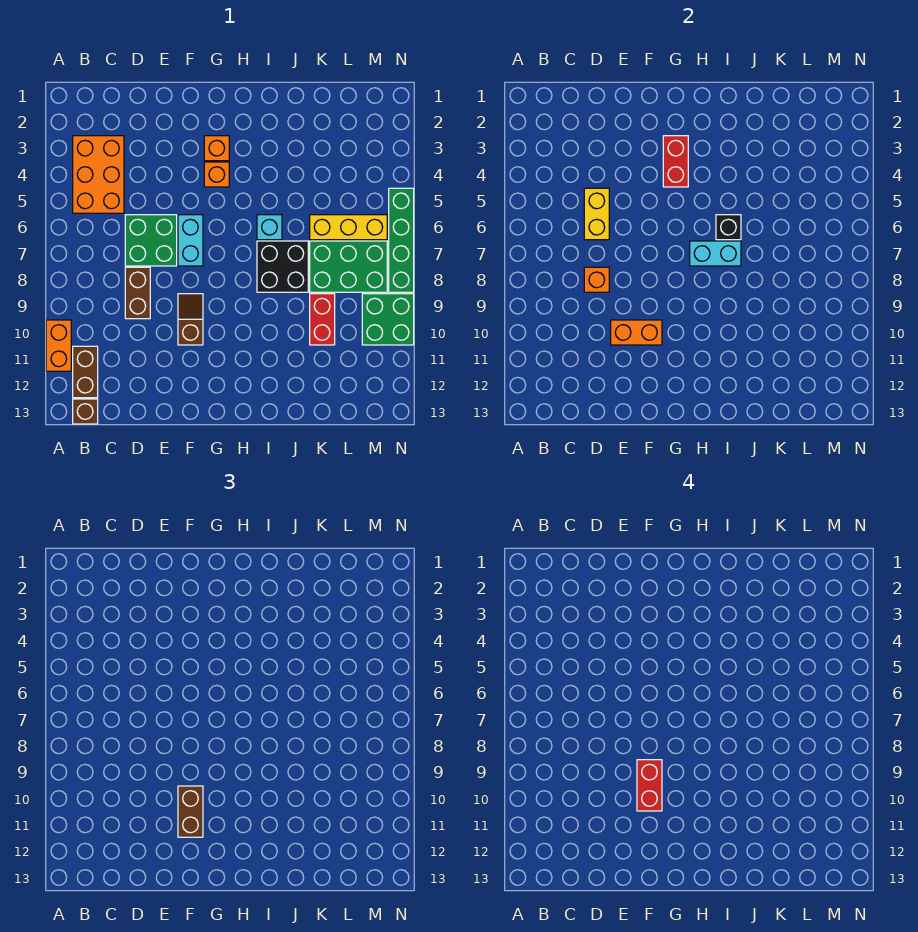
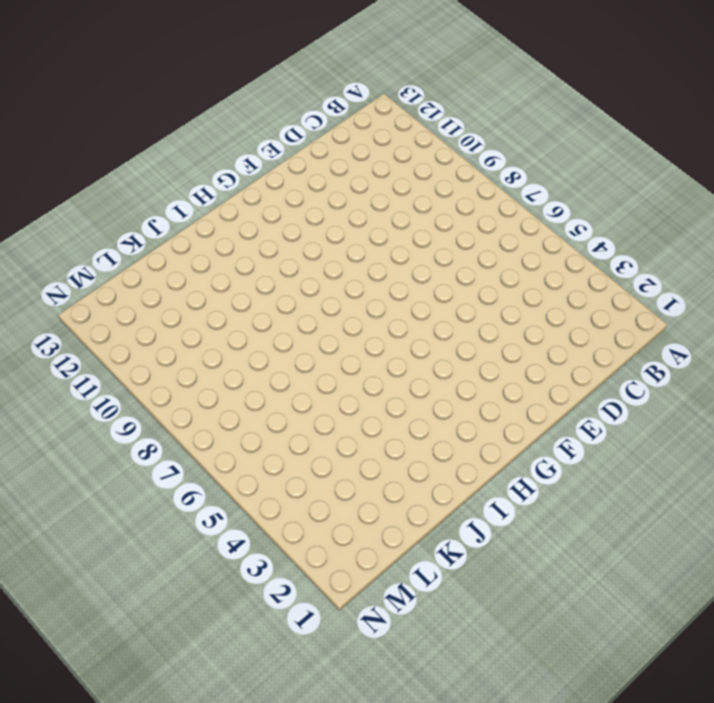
none -> orange brick A10:A11 level 1
none -> orange brick B3:C5 level 1
none -> brown brick B11:B12 level 1

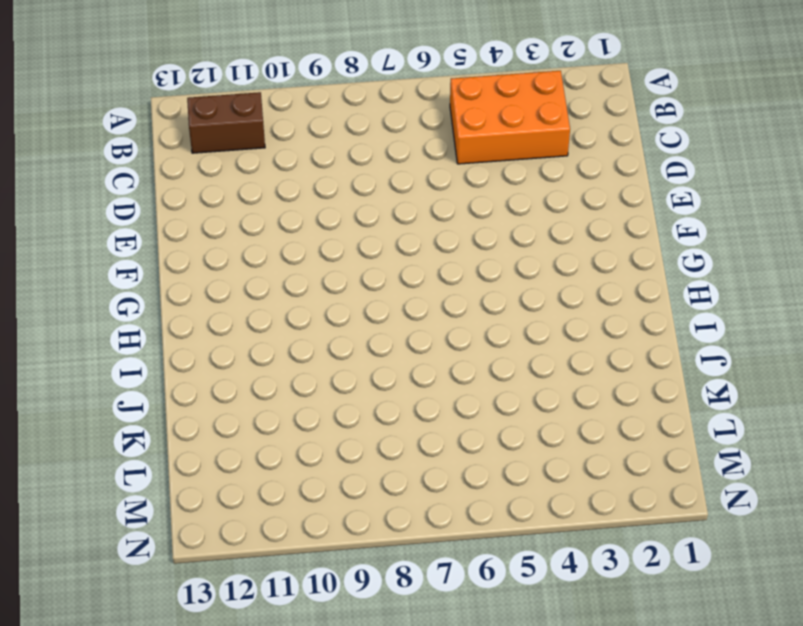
none -> orange brick A10:A11 level 1
none -> brown brick B13 level 1
none -> green brick D6:E7 level 1

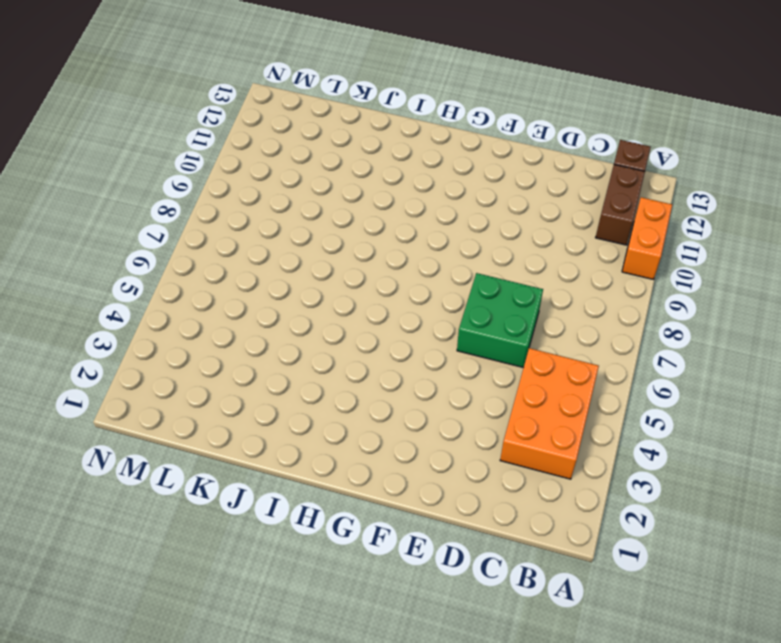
none -> brown brick D8:D9 level 1
none -> cyan brick F6:F7 level 1
none -> brown slope F9:F10 level 1 top 10

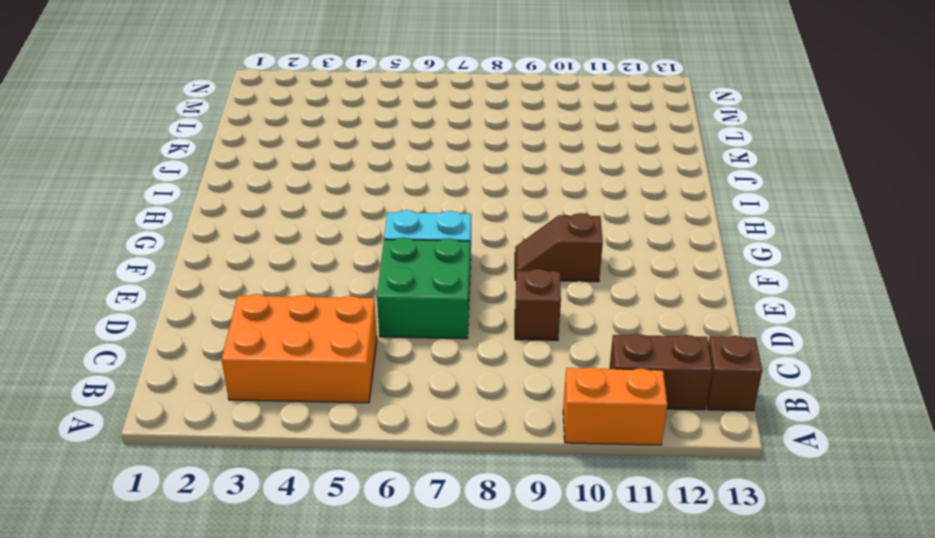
brown brick D9 level 1 -> brown brick D8:D9 level 1
none -> orange brick G3 level 1
none -> orange brick G4 level 1
none -> cyan brick I6 level 1

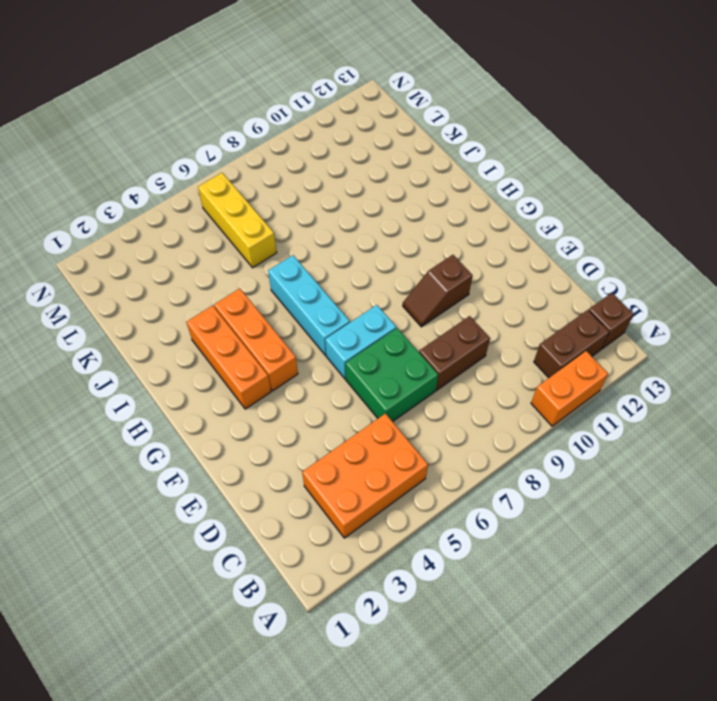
orange brick G3:I3 level 1 -> orange brick G3 level 1
orange brick G4:I4 level 1 -> orange brick G4 level 1
cyan brick G6:I6 level 1 -> cyan brick I6 level 1
none -> black brick I7:J8 level 1
none -> green brick K7:M8 level 1
none -> red brick K9:K10 level 1

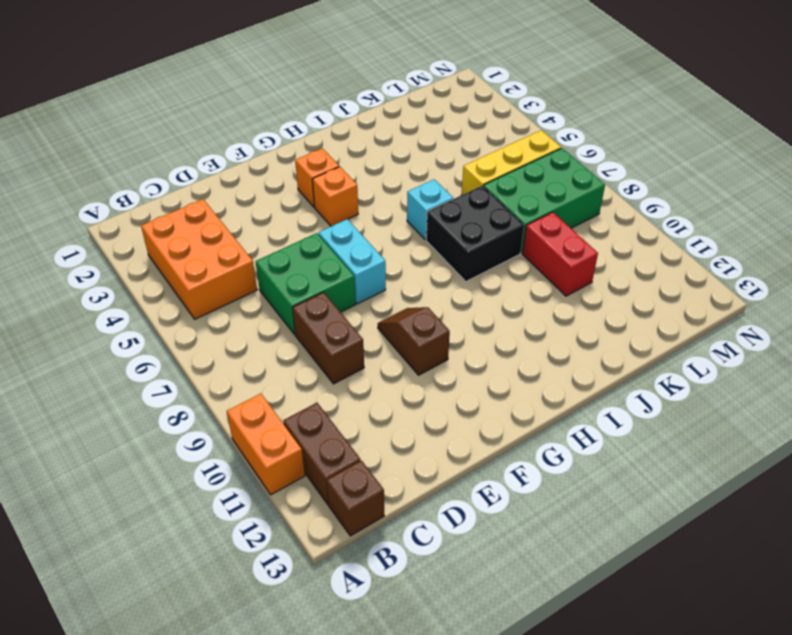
none -> green brick M9:N10 level 1
none -> green brick N5:N8 level 1
none -> yellow brick D5:D6 level 2

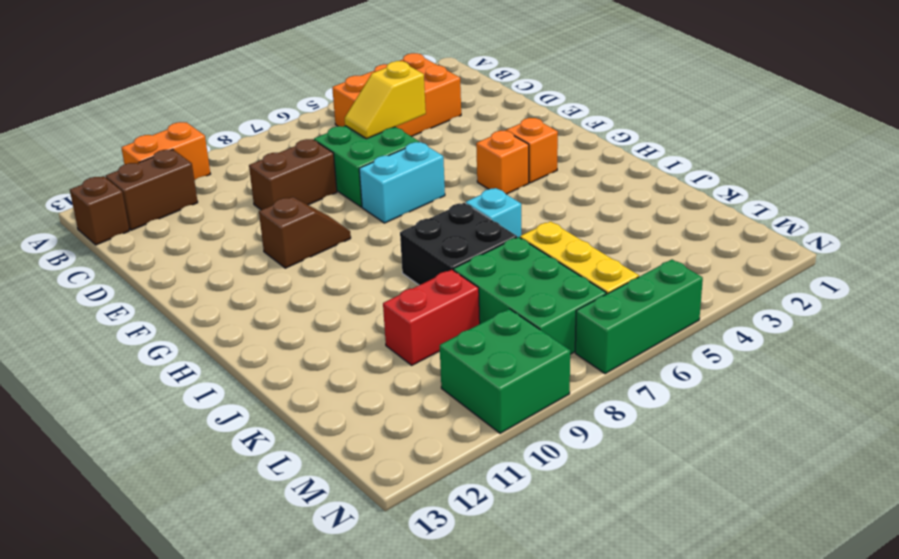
yellow slope D5:D6 level 2 top 5 -> yellow brick D5:D6 level 2
green brick N5:N7 level 1 -> green brick N5:N8 level 1
none -> orange brick D8 level 2
none -> orange brick E10:F10 level 2
none -> red brick G3:G4 level 2

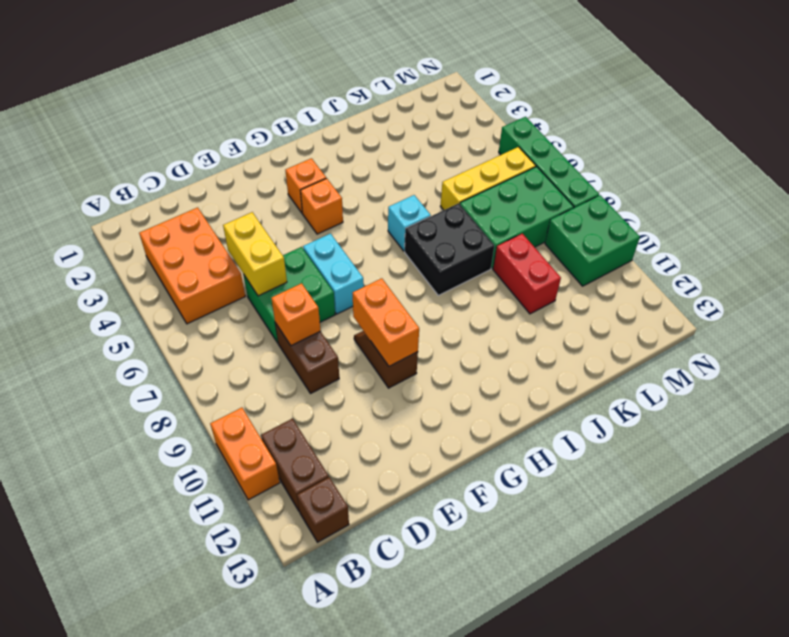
orange brick F9:F10 level 2 -> orange brick E10:F10 level 2
none -> red brick G3:G4 level 2
none -> cyan brick H7:I7 level 2
none -> black brick I6 level 2

